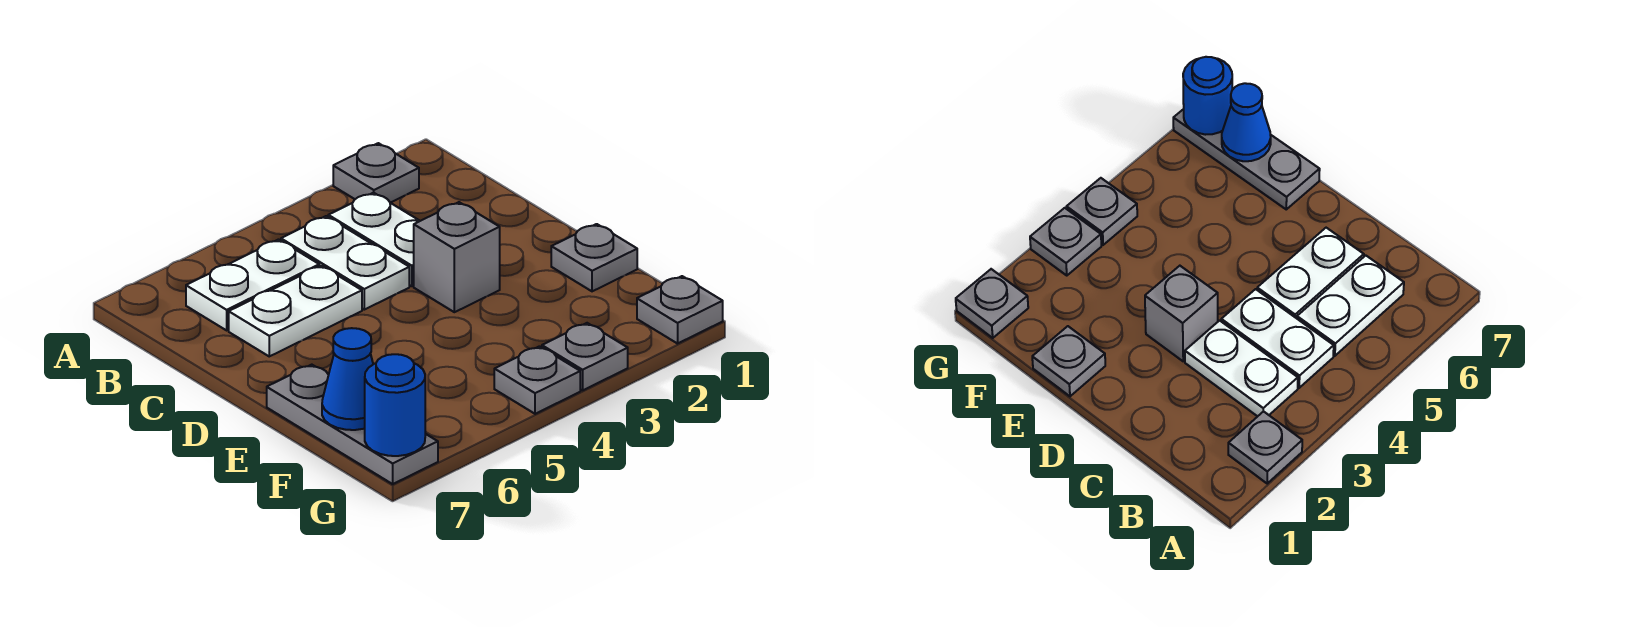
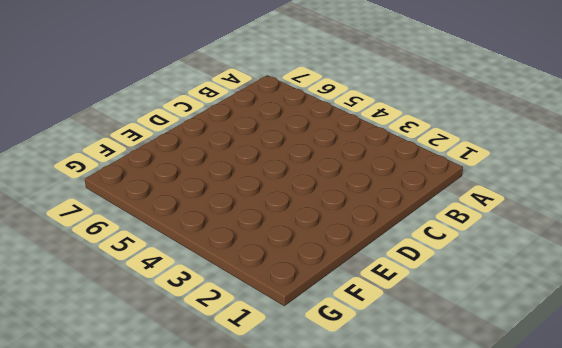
none -> grey plate A2 level 1
none -> white plate B3:C3 level 1
none -> white plate B4:C4 level 1

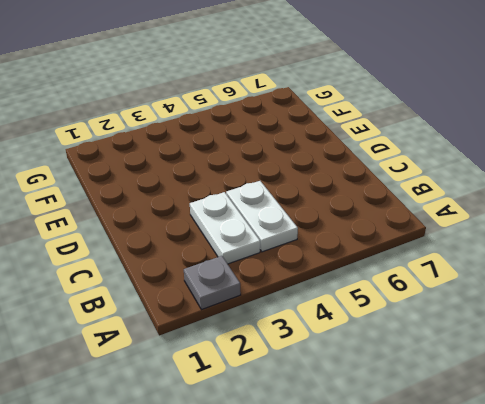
none -> white plate B5:B6 level 1
none -> white plate C5:C6 level 1
none -> grey brick D3 level 1

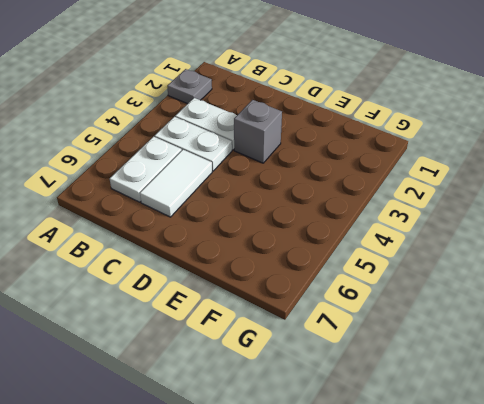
white tile C5:C6 level 1 -> white plate C5:C6 level 1
none -> grey plate E1 level 1
none -> grey plate E7:G7 level 1
none -> grey plate G1 level 1

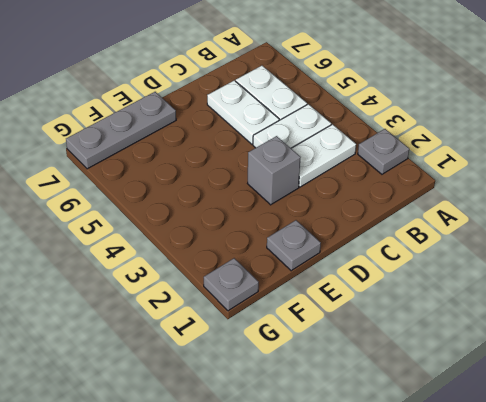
none -> grey plate G3 level 1
none -> grey plate G4 level 1
none -> blue cone F7 level 2

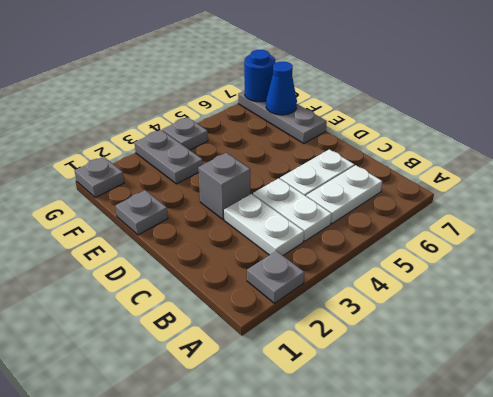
grey plate F3:G3 level 1 -> grey plate G3 level 1

